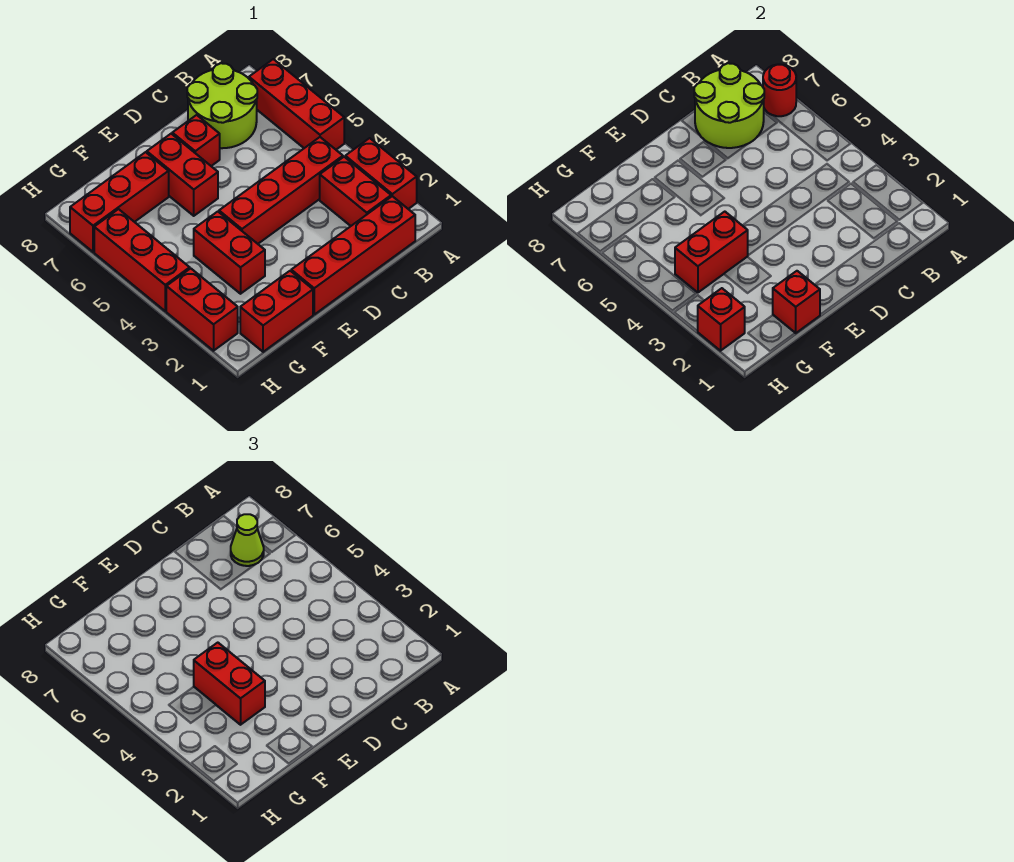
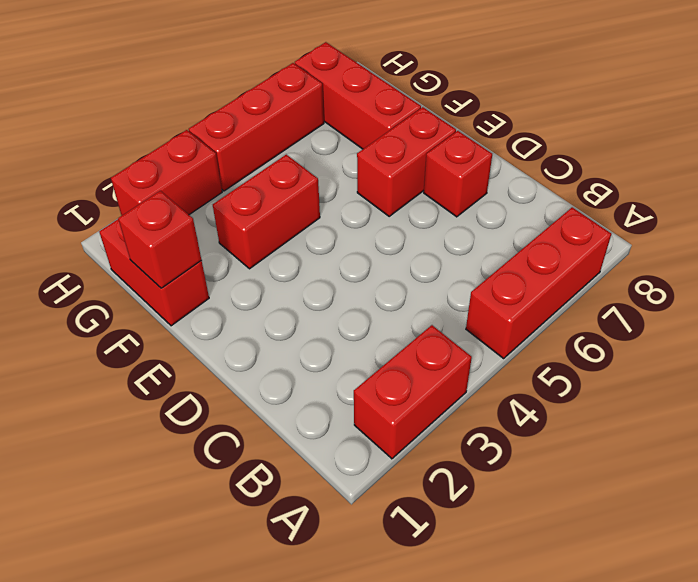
none -> red brick B1:E1 level 1
none -> red brick B2:B3 level 1
none -> red brick B4:E4 level 1

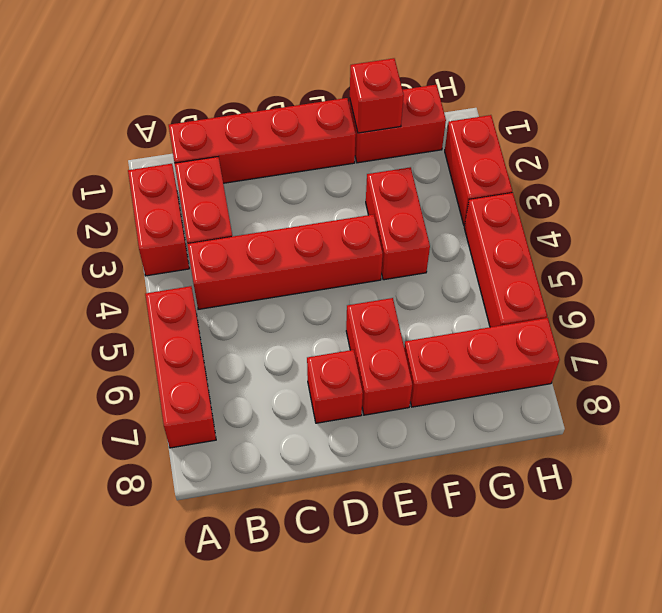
none -> lime round brick B7:C8 level 1
none -> red round brick A7 level 2
none -> lime round brick B7:C8 level 2

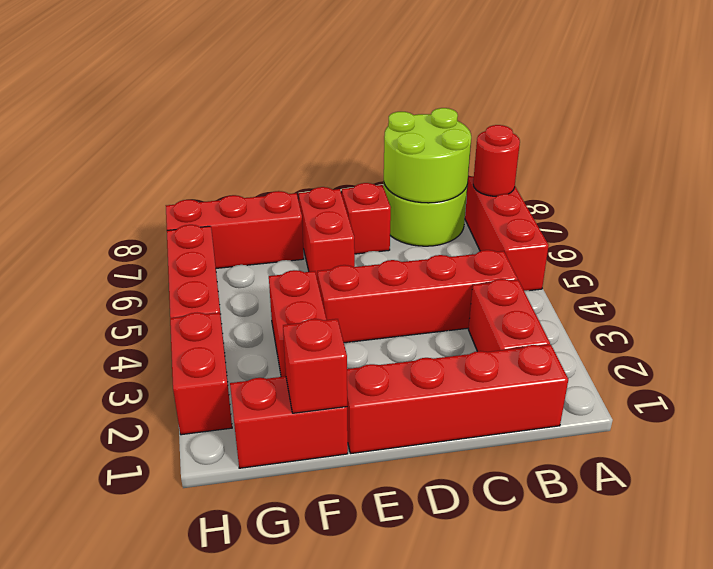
none -> red brick A2:A3 level 1
none -> red brick F4:G4 level 2
none -> red brick H2 level 2

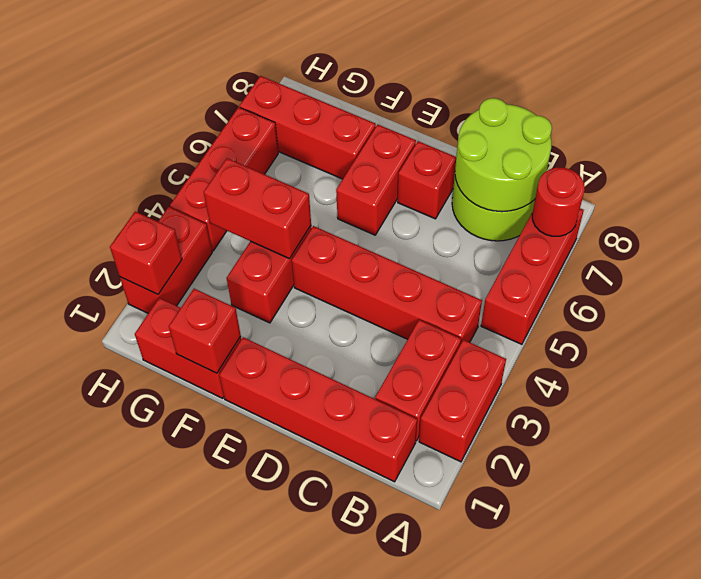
none -> lime cone B7 level 3
none -> red brick F3:F4 level 3

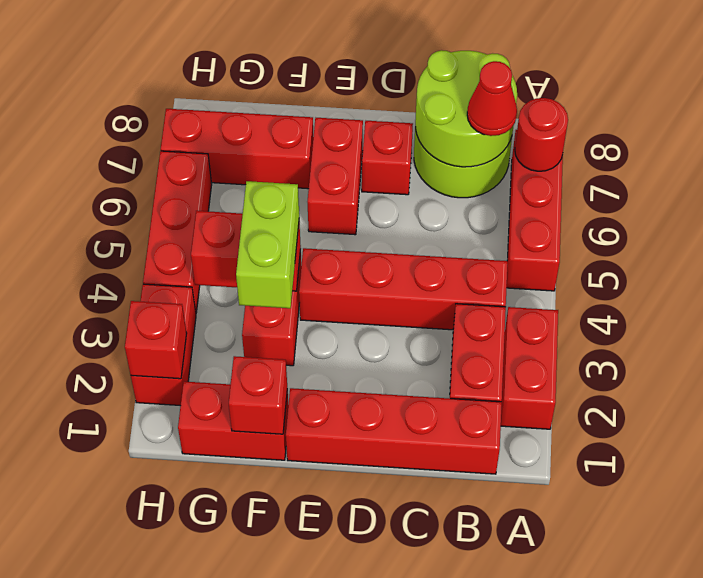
red cone B7 level 3 -> lime cone B7 level 3
lime brick F3:F4 level 3 -> red brick F3:F4 level 3

